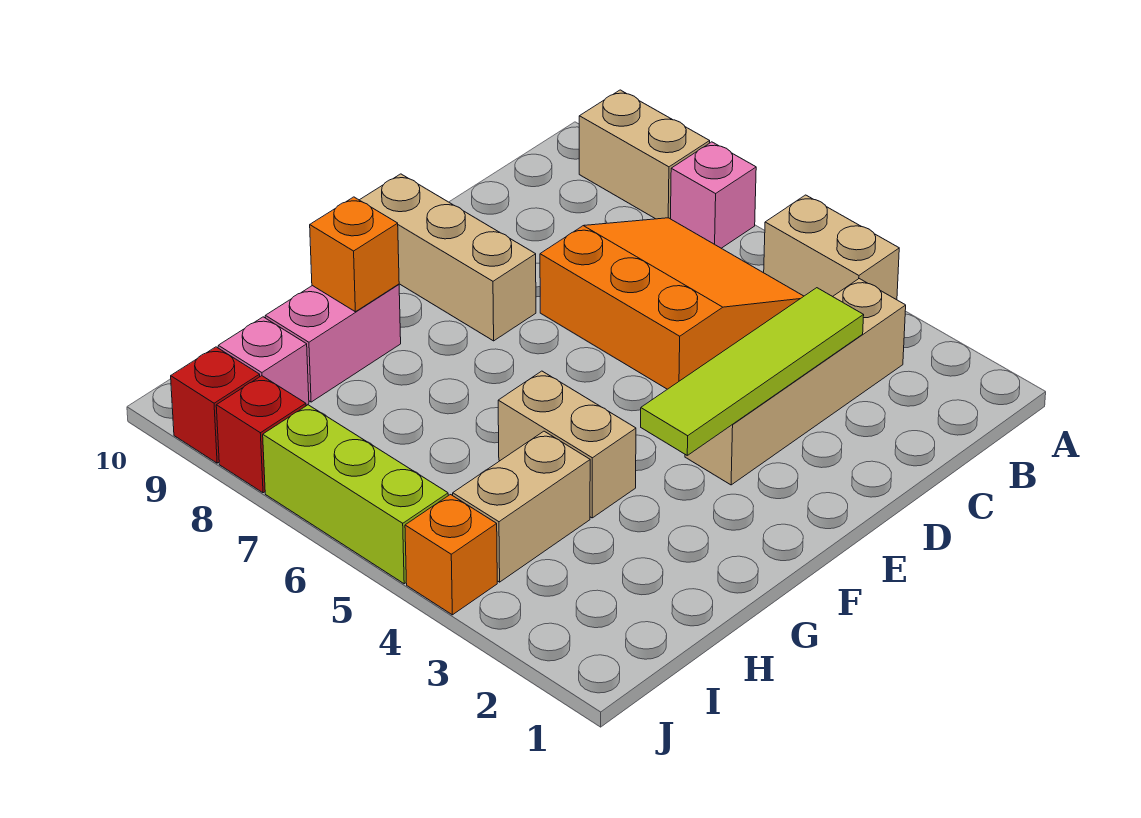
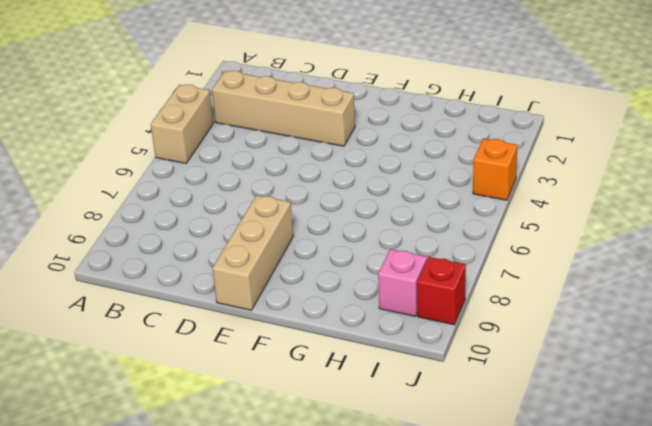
none -> pink brick A7 level 1
none -> tan brick A8:A9 level 1
none -> orange slope B5:D7 level 1 top D

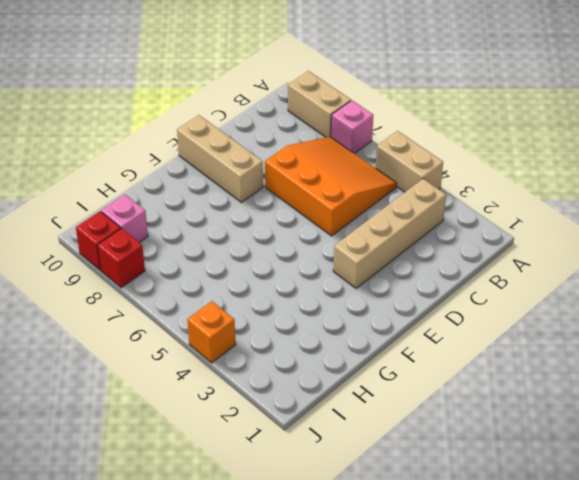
none -> tan brick G4:G5 level 1
none -> pink brick G9:H9 level 1
none -> tan brick H4:I4 level 1

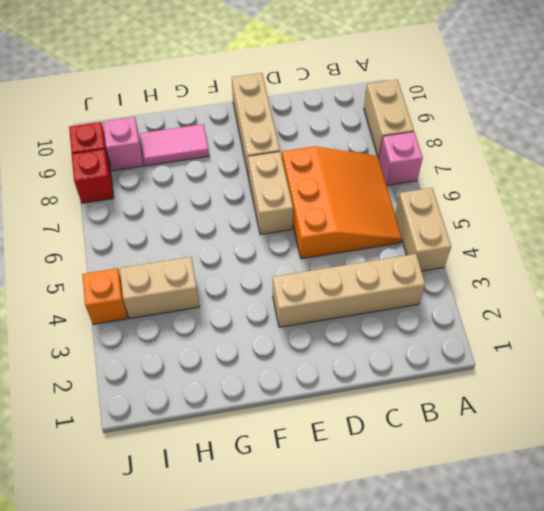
tan brick E6:E7 level 1 -> tan brick G4:G5 level 1
pink tile G9:H9 level 1 -> pink brick G9:H9 level 1
none -> lime brick J5:J7 level 1
none -> lime tile C3:F3 level 2
none -> orange brick G9 level 2

